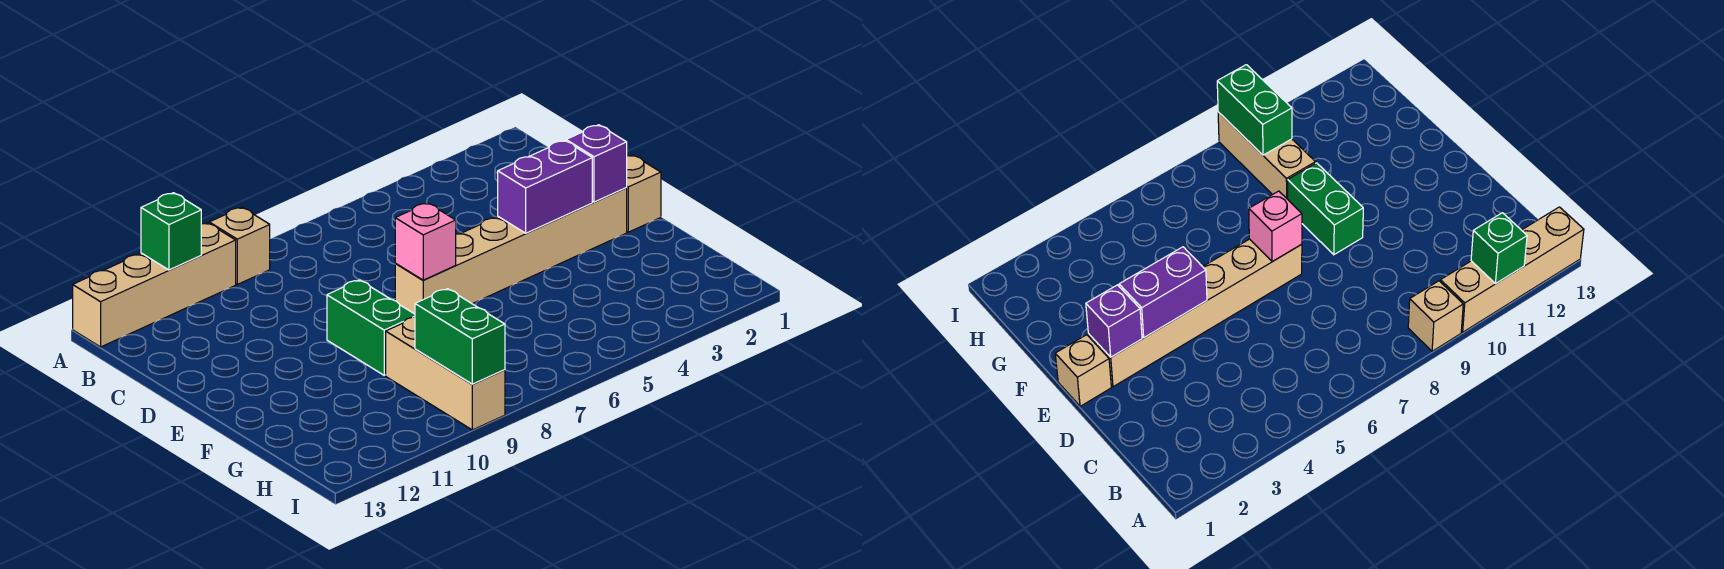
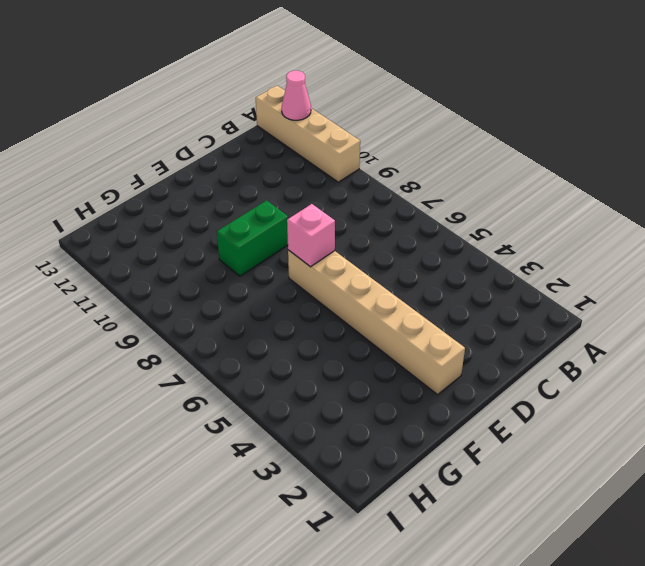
pink cone A12 level 2 -> none
none -> tan brick A9 level 1
none -> tan brick E1 level 1

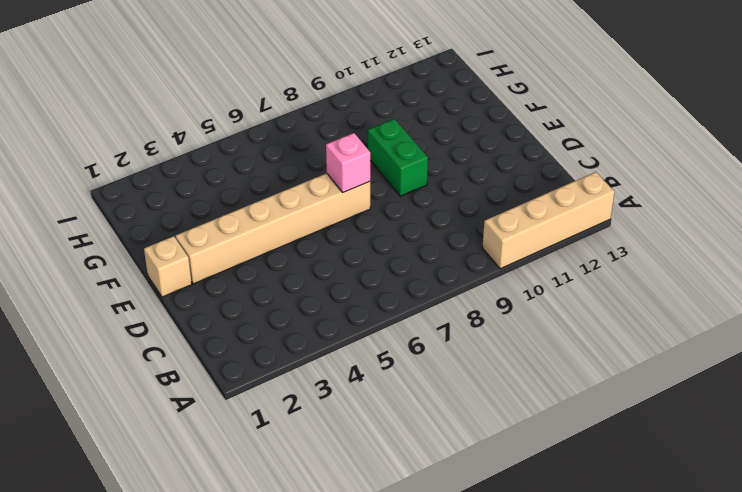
none -> tan brick A9 level 1
none -> tan brick G9:I9 level 1

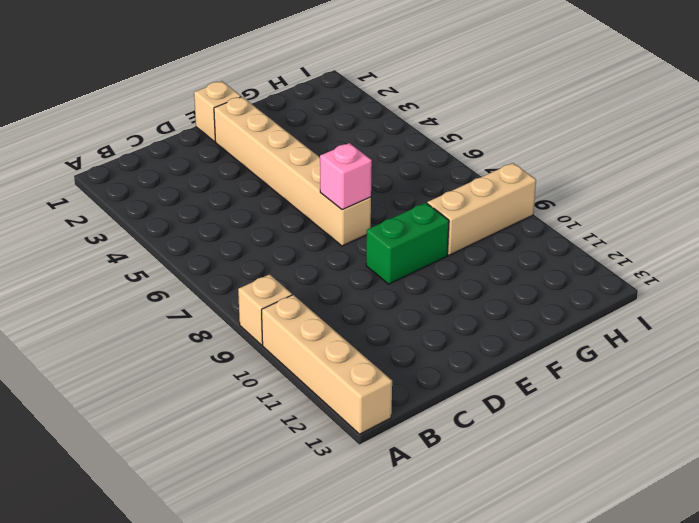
none -> green brick A11 level 2
none -> purple brick E2 level 2

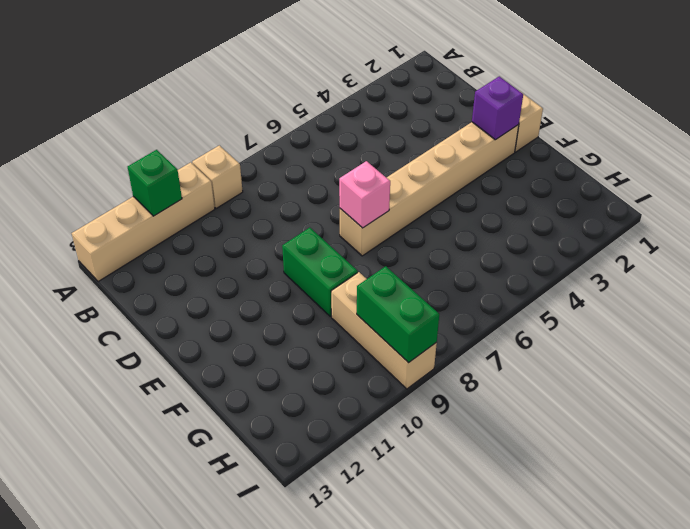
none -> purple brick E3:E4 level 2

